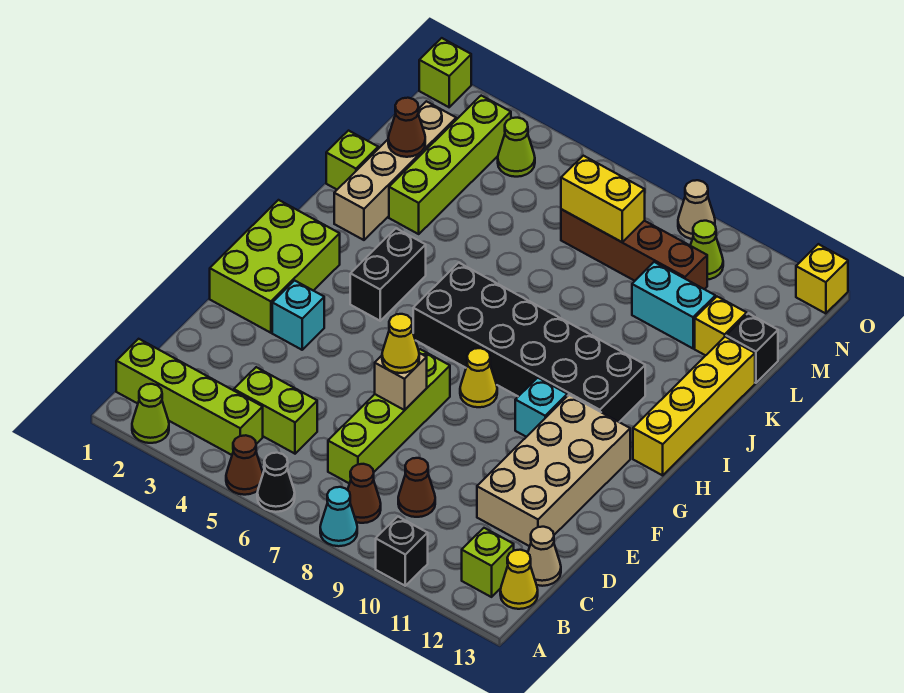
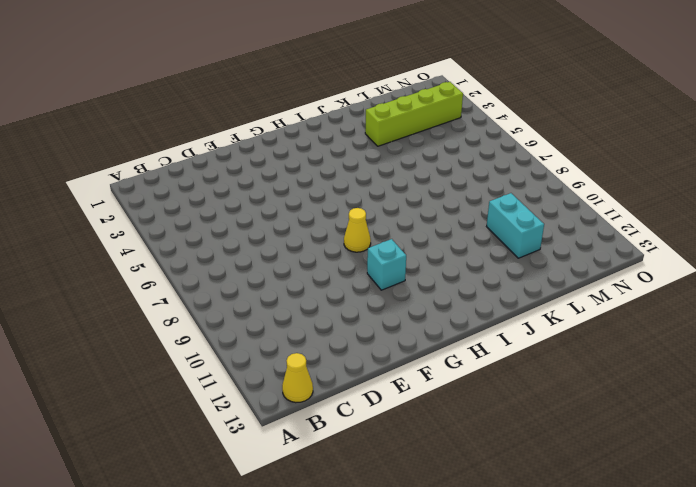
none -> lime cone A2 level 1
none -> brown cone A5 level 1
none -> black cone A6 level 1
none -> cyan cone A8 level 1

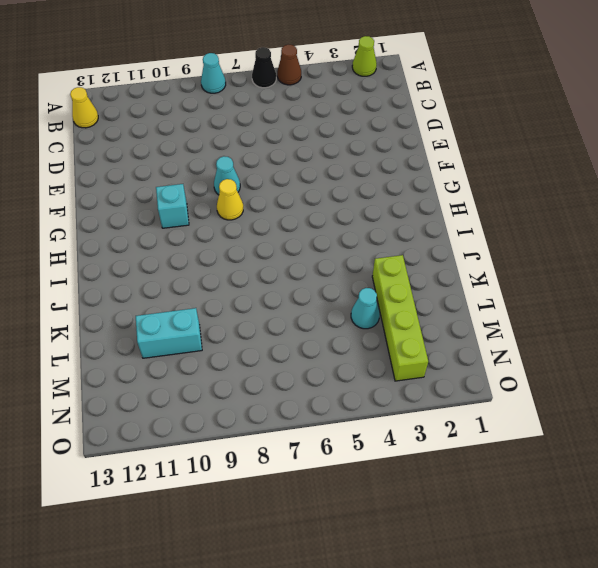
cyan cone F8 level 1 -> none
cyan cone L4 level 1 -> none
none -> black brick A10 level 1
none -> lime brick B1:B4 level 1
none -> brown cone B8 level 1
none -> lime brick B12 level 1

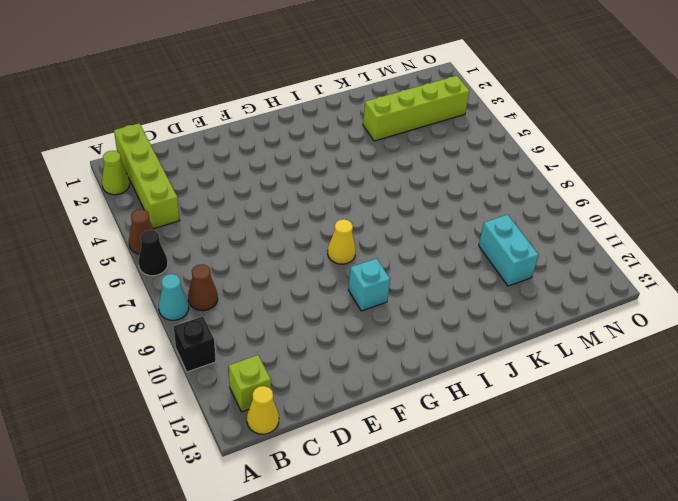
none -> lime brick C4:C5 level 1
none -> lime brick C7:F7 level 1
none -> brown cone C9 level 1
none -> tan cone C13 level 1

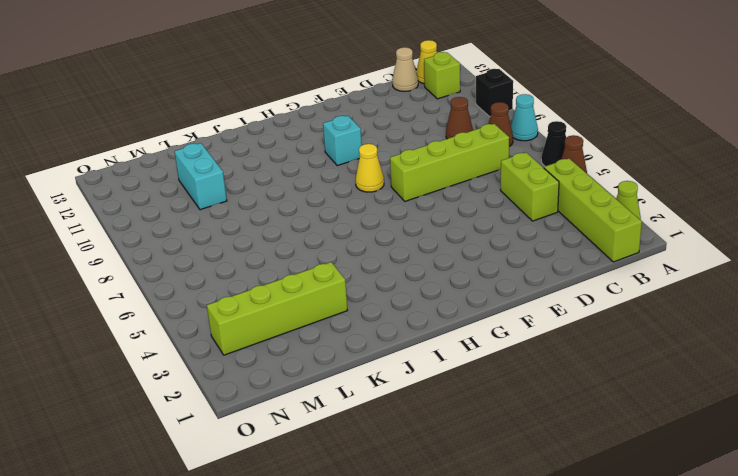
none -> tan brick D11:G12 level 1
none -> lime brick F1:H2 level 1
none -> cyan brick F3 level 1
none -> black brick H4:I4 level 1

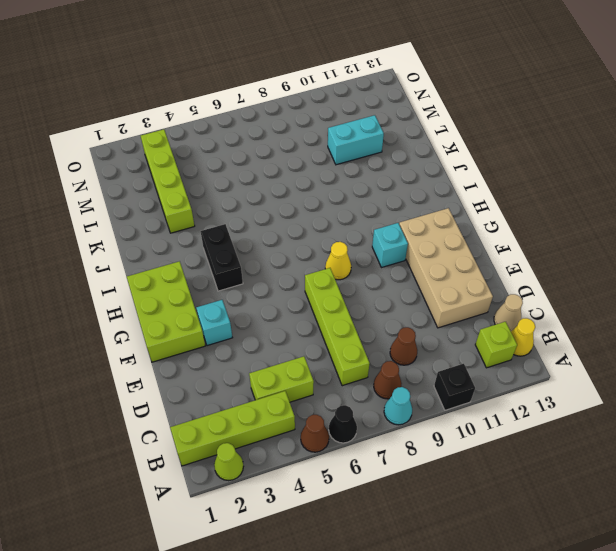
none -> black brick H6:I11 level 1
none -> yellow brick H13:K13 level 1
none -> tan brick J2:M2 level 1
none -> lime brick K1 level 1

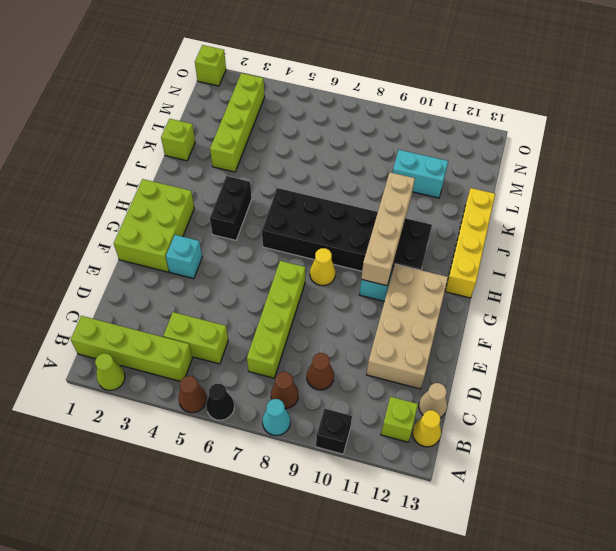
tan brick G10:J10 level 2 -> tan brick J2:M2 level 1
none -> yellow brick L12 level 1
none -> black brick L13 level 1
none -> brown brick M7:M10 level 1
none -> lime cone N4 level 1

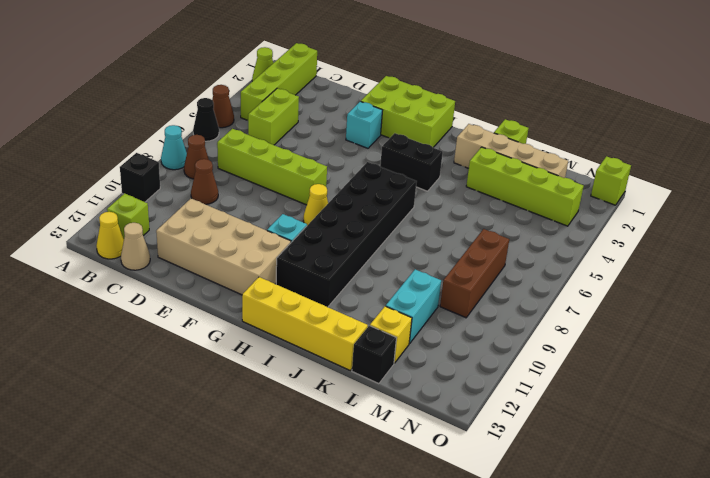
brown brick M7:M9 level 1 -> brown brick M7:M10 level 1
none -> lime cone N4 level 1
none -> lime cone N10 level 1
none -> tan cone O9 level 1
none -> yellow brick O13 level 1

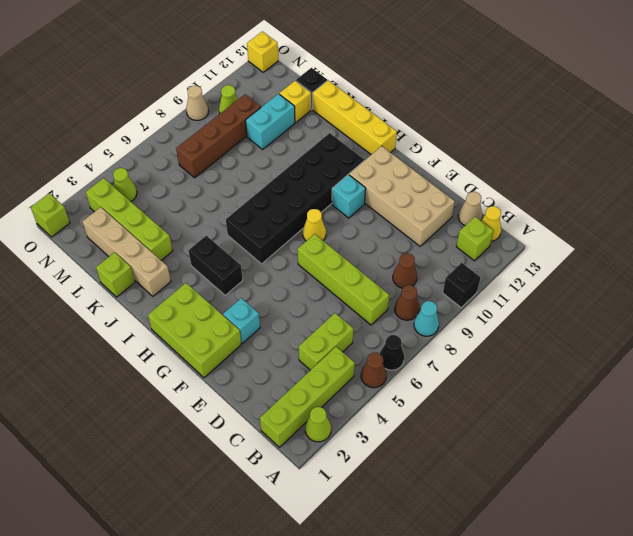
none -> tan brick E7 level 2
none -> brown cone L2 level 2
none -> yellow brick M7:M8 level 2
none -> yellow cone E7 level 3

